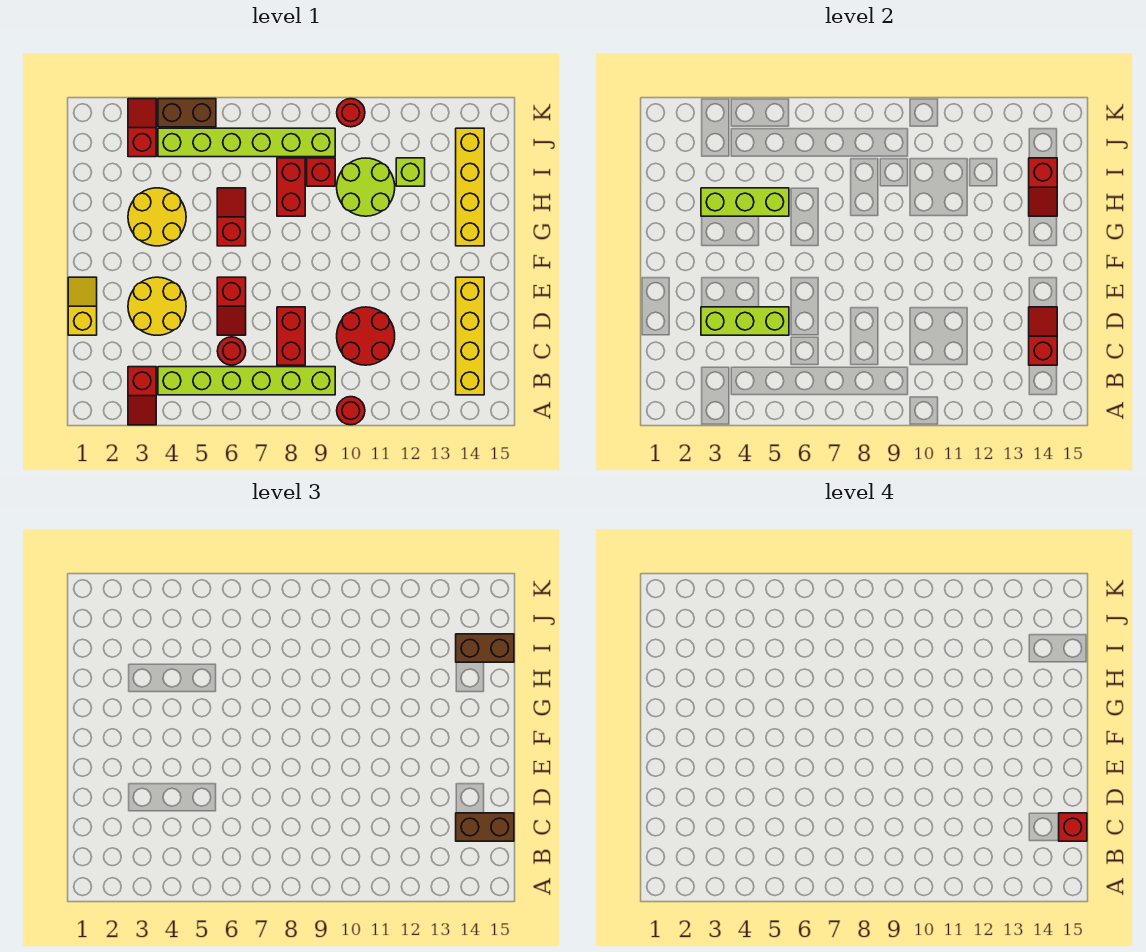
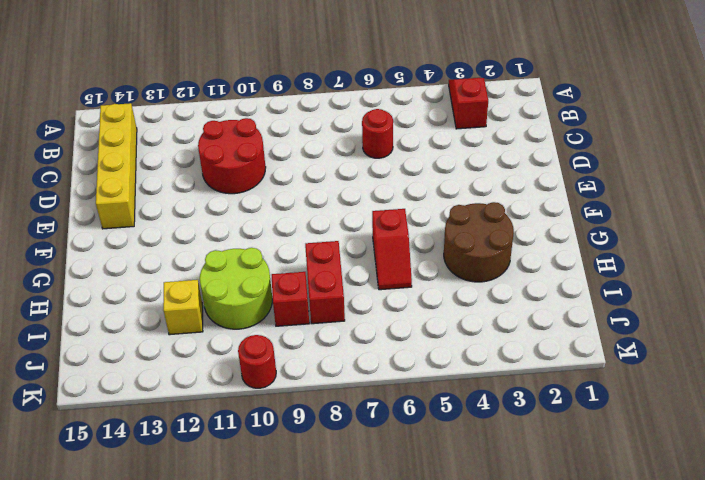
brown round brick G3:H4 level 1 -> yellow round brick G3:H4 level 1
yellow brick I12 level 1 -> lime brick I12 level 1
none -> red round brick A10 level 1
none -> lime brick B4:B9 level 1
none -> red brick C8:D8 level 1

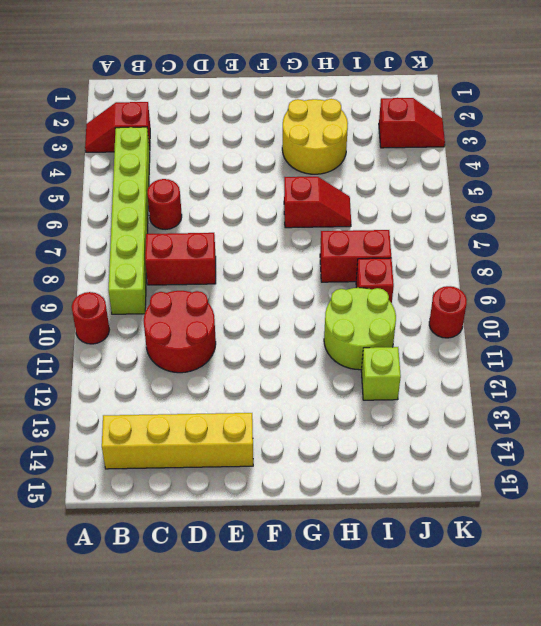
none -> yellow slope D1:E1 level 1 top D
none -> yellow round brick D3:E4 level 1
none -> red slope D6:E6 level 1 top E

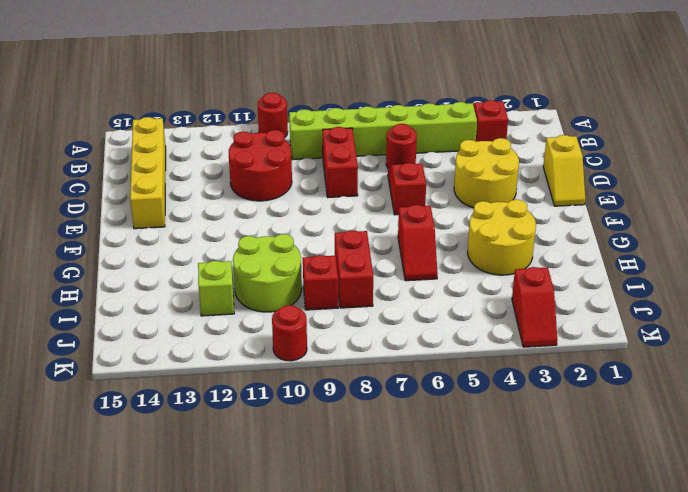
none -> yellow brick G14:J14 level 1
none -> lime brick J4:J9 level 1
none -> brown brick K4:K5 level 1

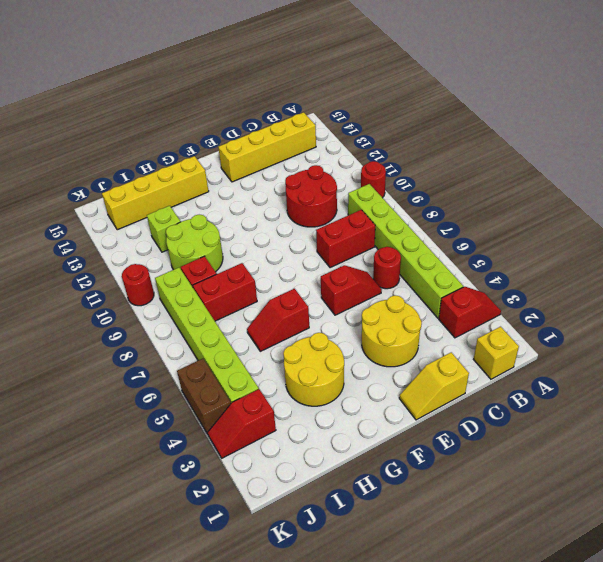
yellow brick B1 level 1 -> none
none -> red slope C14:D14 level 2 top C
none -> lime brick D3:D5 level 2
none -> lime brick H3:H5 level 2

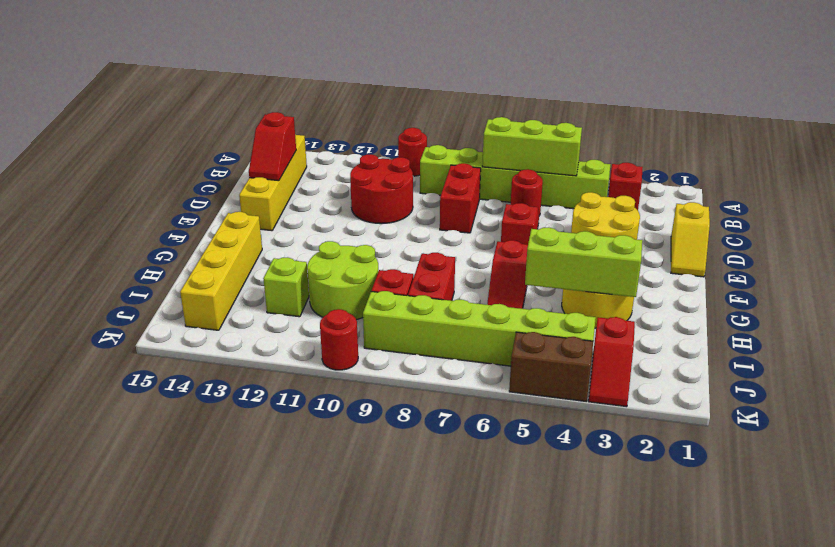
lime brick B5:B7 level 2 -> lime brick D3:D5 level 2
none -> red slope H14:I14 level 2 top I
none -> brown brick C14:C15 level 3
none -> brown brick I14:I15 level 3

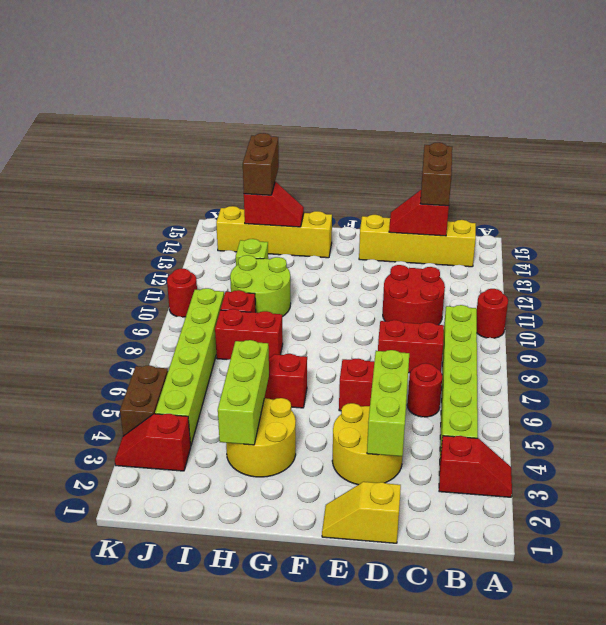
none -> red brick C15 level 4

